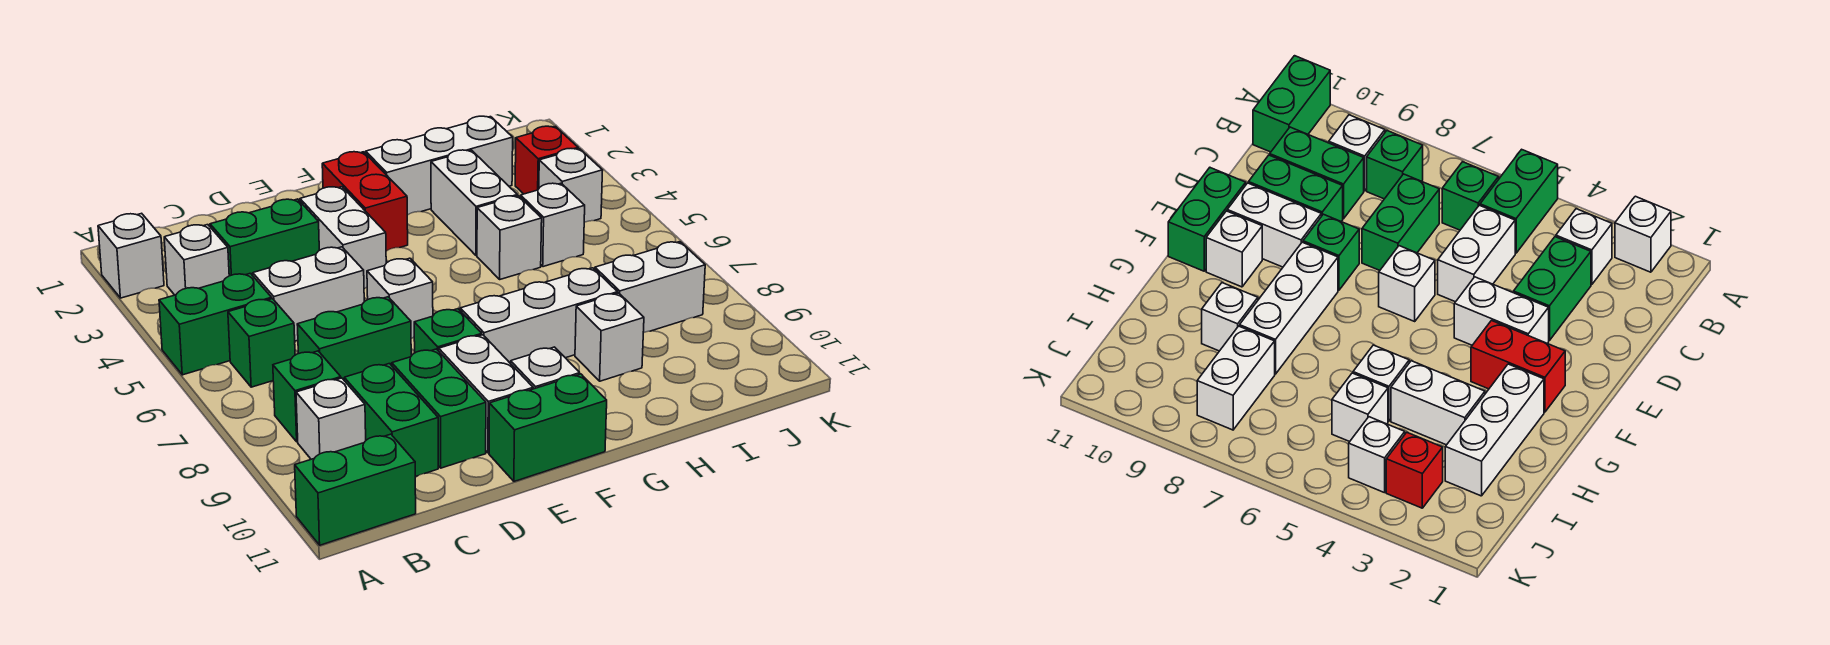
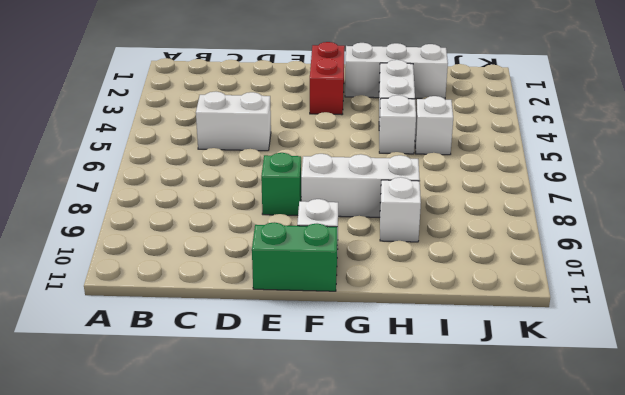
none -> white brick A2 level 1
none -> green brick A5:B5 level 1
none -> green brick A11:B11 level 1

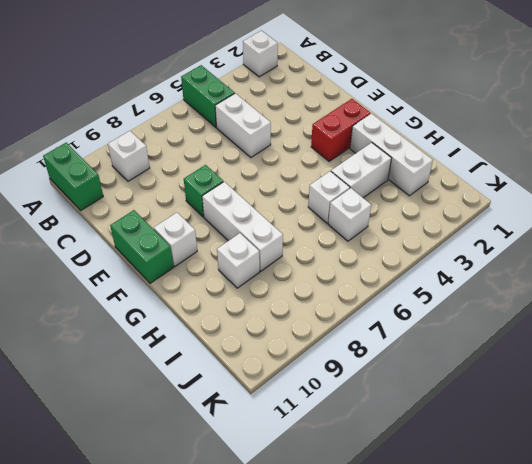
none -> white brick B3 level 1
none -> green brick B6 level 1
none -> green brick B8 level 1

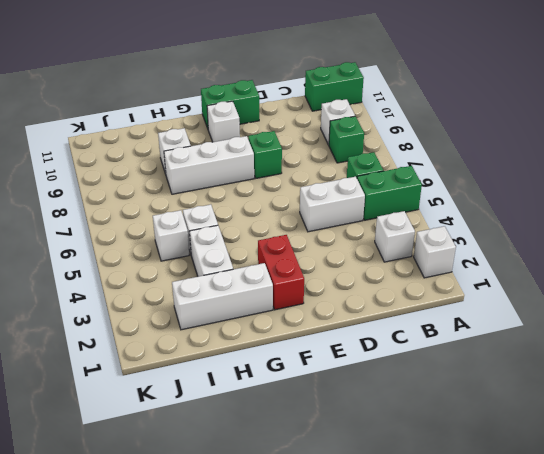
none -> green brick C3:D3 level 1
none -> green brick C7:D7 level 1
none -> green brick C9:C10 level 1

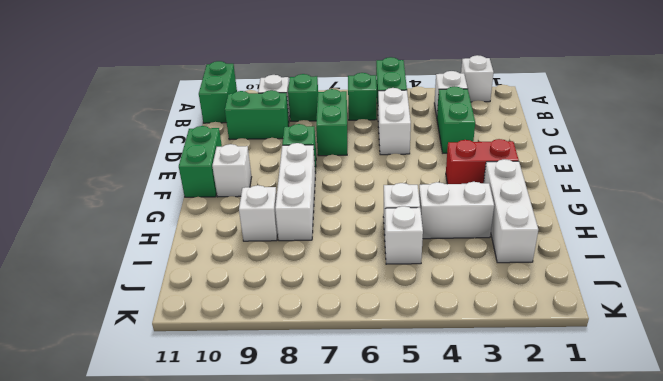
none -> green brick D9:D10 level 1
none -> white brick E3:E4 level 1
none -> white brick E6 level 1

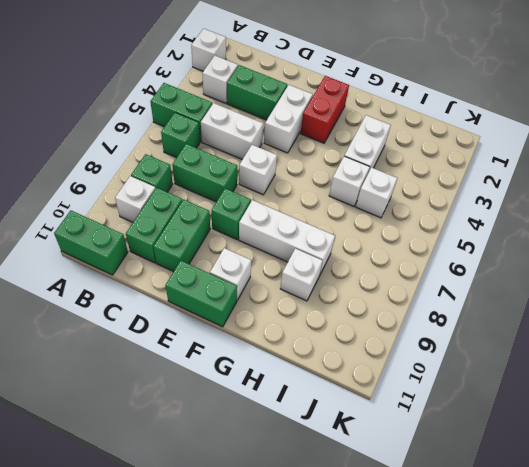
none -> white brick E9:E10 level 1
none -> white brick G2:I2 level 1
none -> white brick I8:J8 level 1

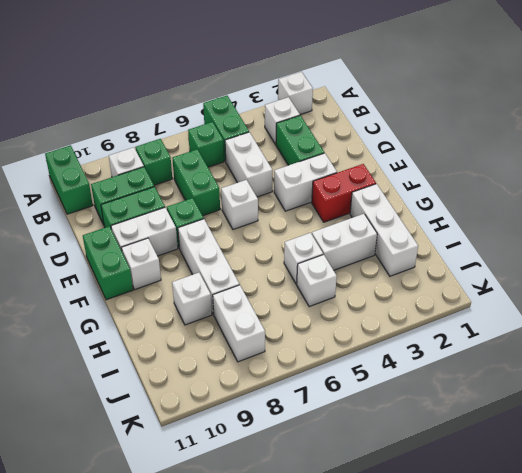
none -> red brick J3 level 1
none -> white brick J4 level 1

